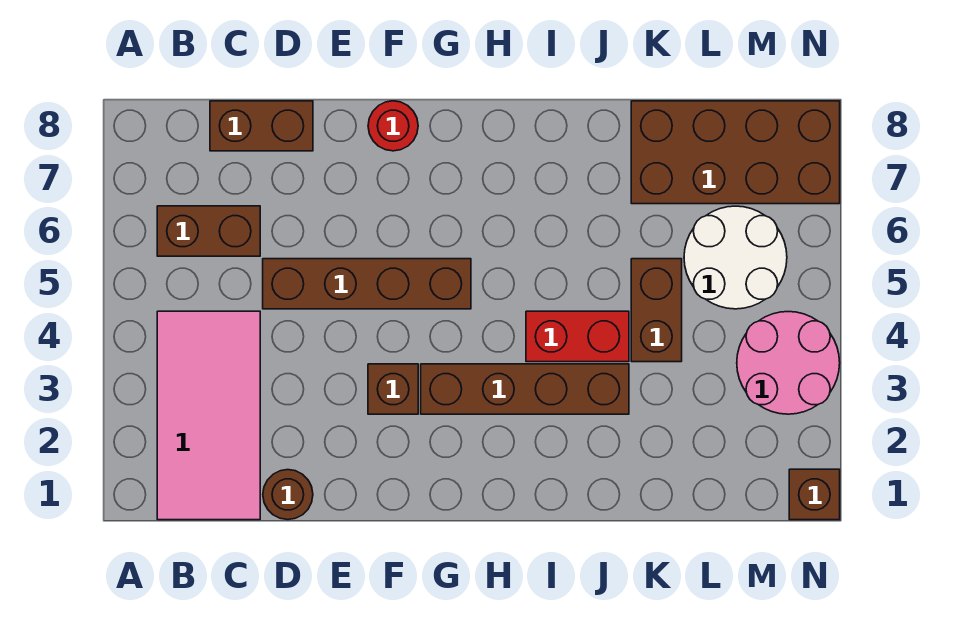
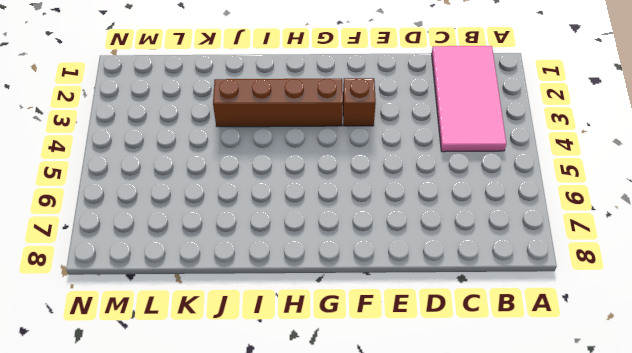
none -> brown brick B6:C6 level 1
none -> brown brick C8:D8 level 1
none -> brown round brick D1 level 1

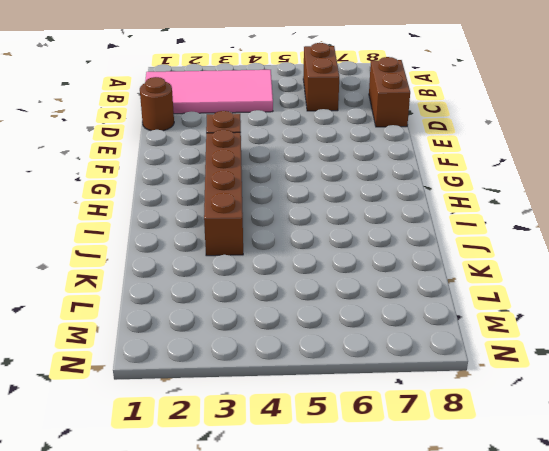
none -> brown brick D5:G5 level 1
none -> red round brick F8 level 1
none -> red brick I4:J4 level 1

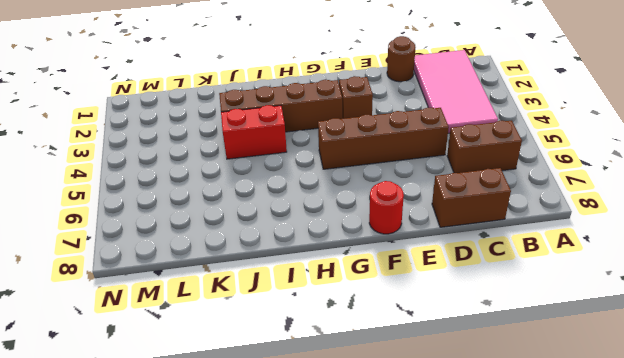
none -> brown brick K4:K5 level 1
none -> brown brick K7:N8 level 1
none -> white round brick L5:M6 level 1

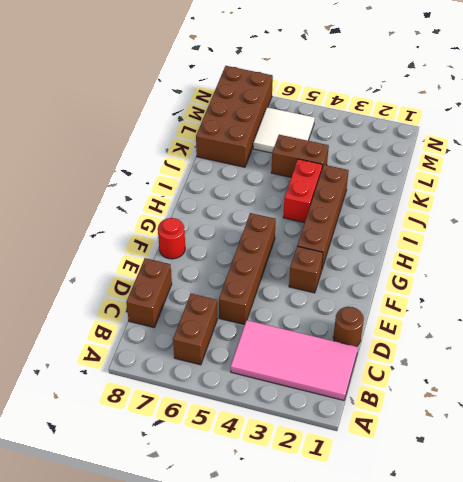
white tile L5:M6 level 1 -> white round brick L5:M6 level 1
none -> pink round brick M3:N4 level 1
none -> brown brick N1 level 1

